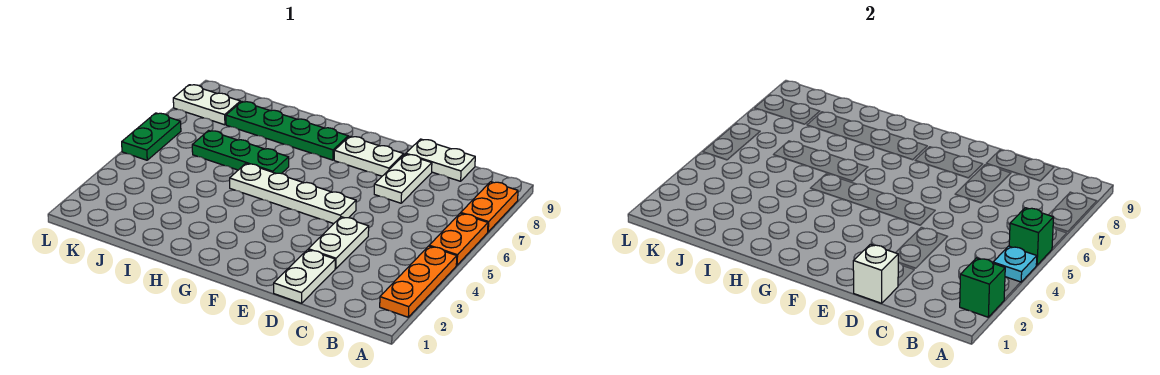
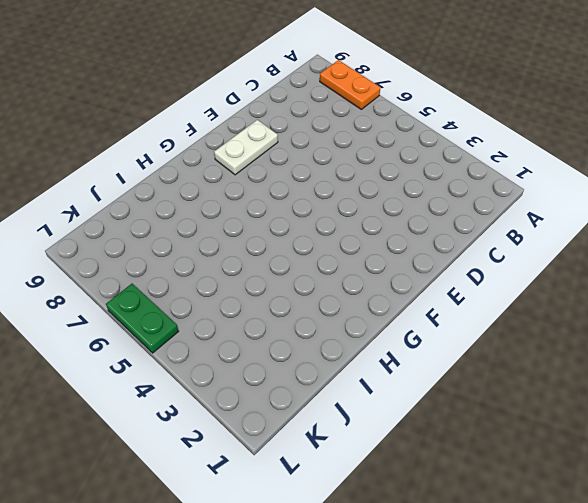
none -> orange plate A2:A4 level 1
none -> orange plate A5:A6 level 1
none -> white plate C9:D9 level 1

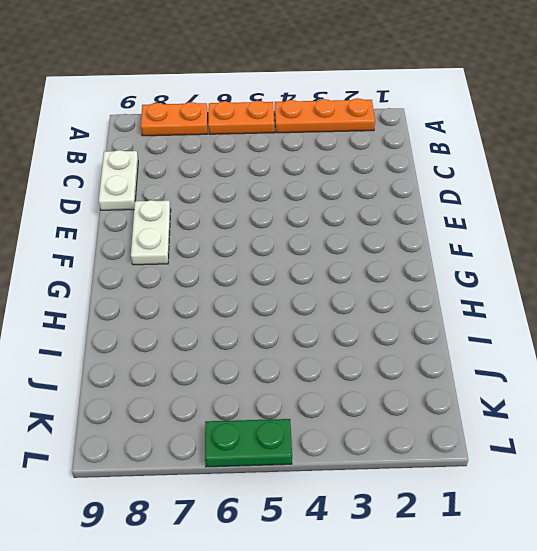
none -> white plate D1:D2 level 1
none -> white plate D3:D4 level 1
none -> white plate D7:D8 level 1

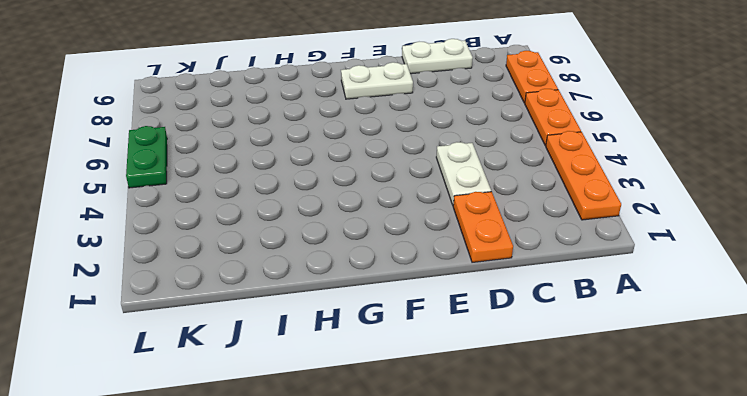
orange plate D1:D2 level 1 -> white plate D1:D2 level 1
none -> white plate D7:D8 level 1
none -> white plate E5:H5 level 1
none -> green plate G8:J8 level 1

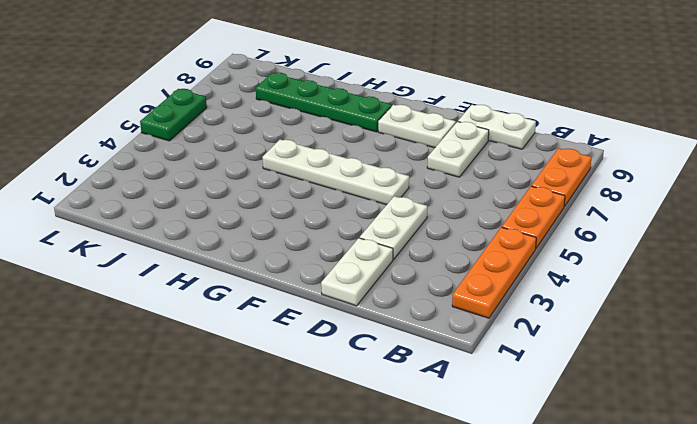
none -> green plate H6:J6 level 1
none -> white plate K8:L8 level 1
none -> green brick A2 level 2

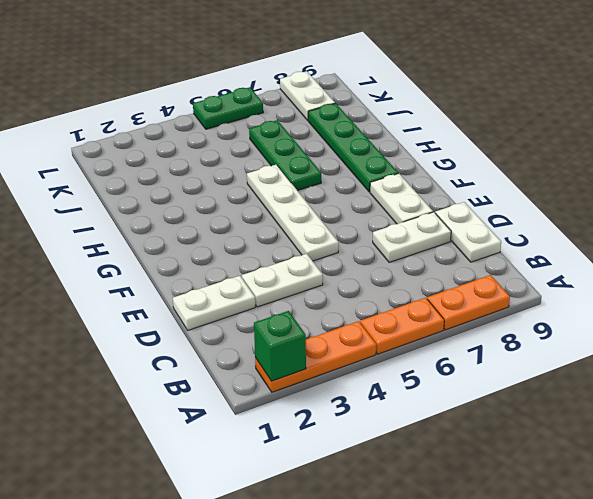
none -> cyan plate A4 level 2
none -> green brick A5 level 2
none -> white brick D1 level 2

